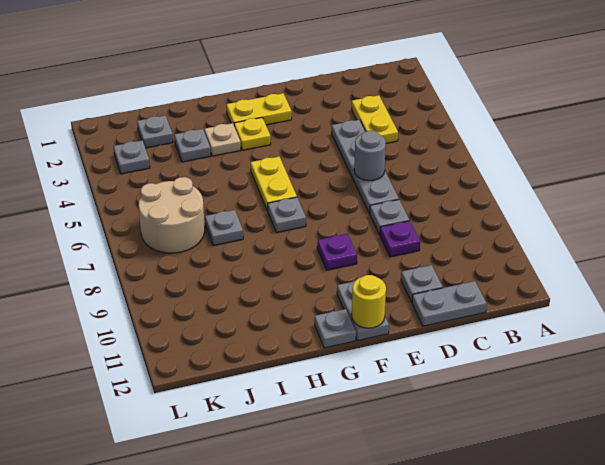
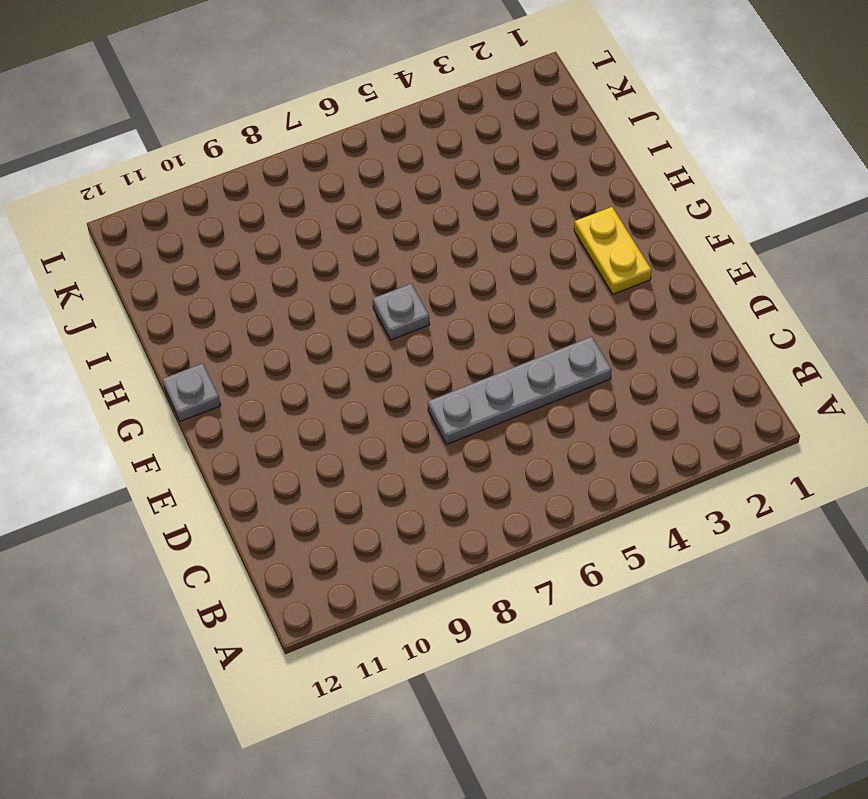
none -> yellow plate C3:C4 level 1
none -> grey plate C12:D12 level 1
none -> grey plate D8 level 1

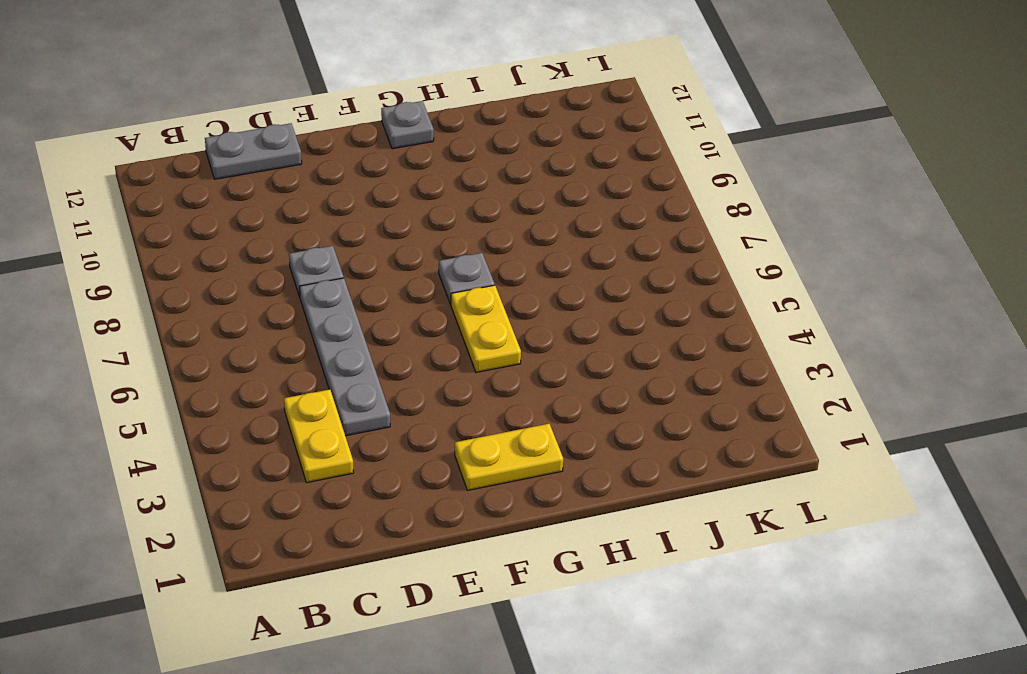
none -> purple plate D9 level 1
none -> grey plate D11 level 1
none -> purple plate F9 level 1

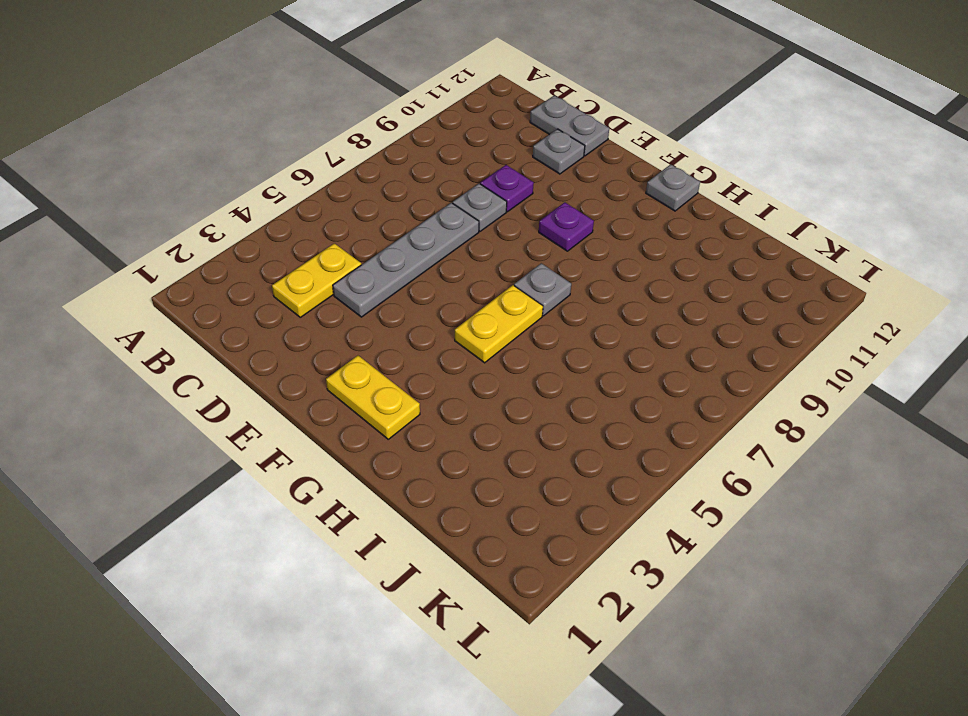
none -> grey plate F11:F12 level 1
none -> yellow plate G3 level 1
none -> tan plate H3 level 1

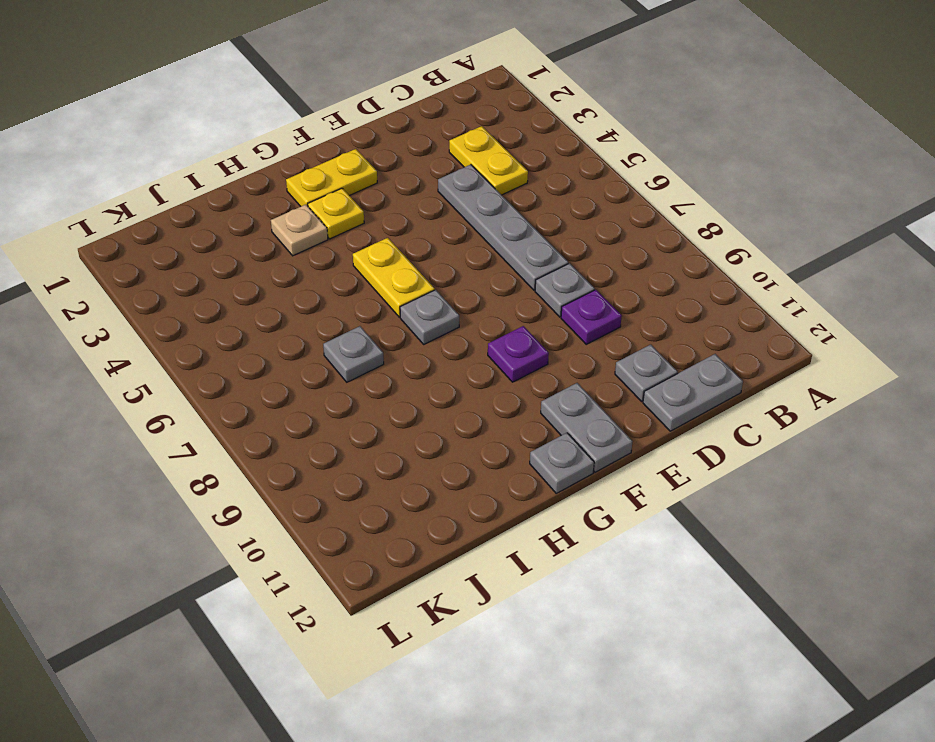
none -> grey plate I3 level 1
none -> grey plate J2 level 1
none -> tan round brick J6:K7 level 1

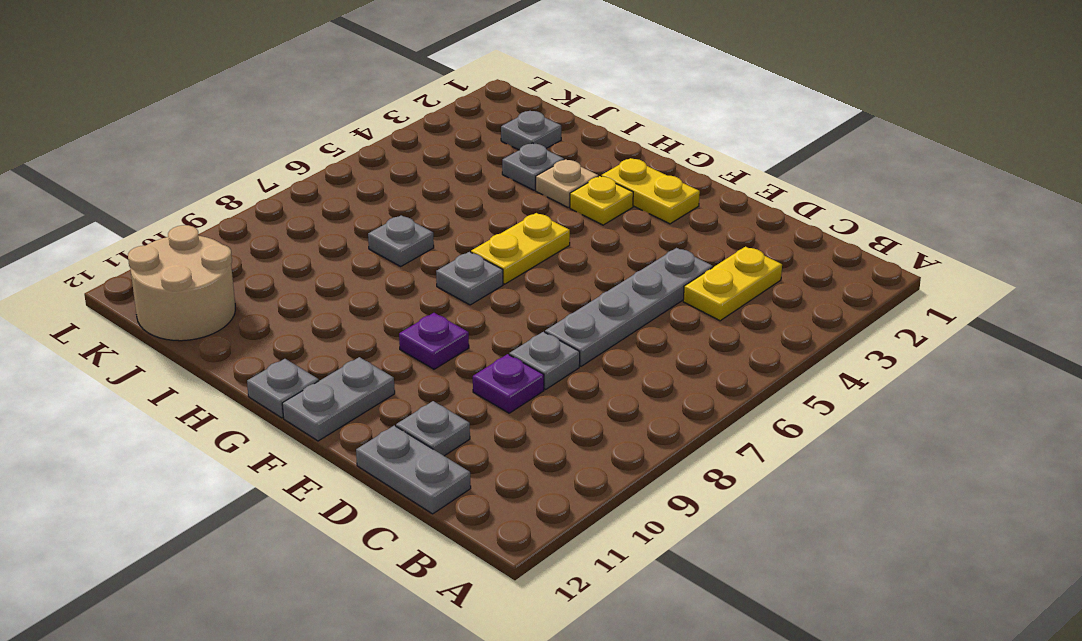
tan round brick J11:K12 level 1 -> tan round brick J6:K7 level 1
none -> grey plate K3 level 1
none -> grey round brick D6 level 2
none -> yellow round brick F12 level 2

